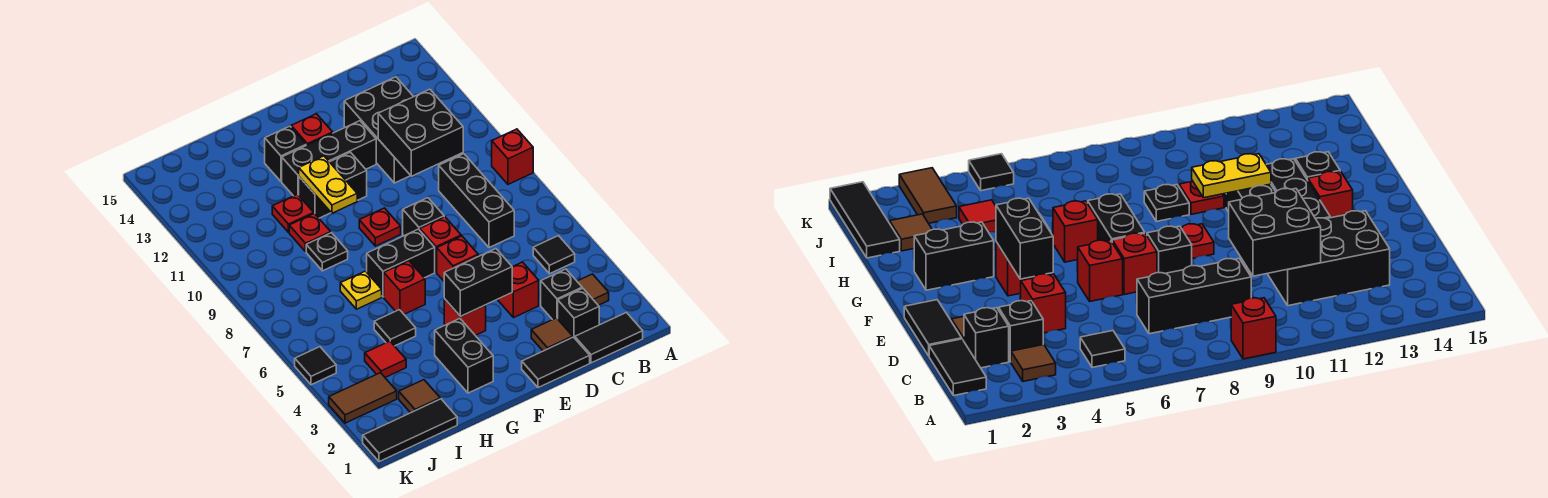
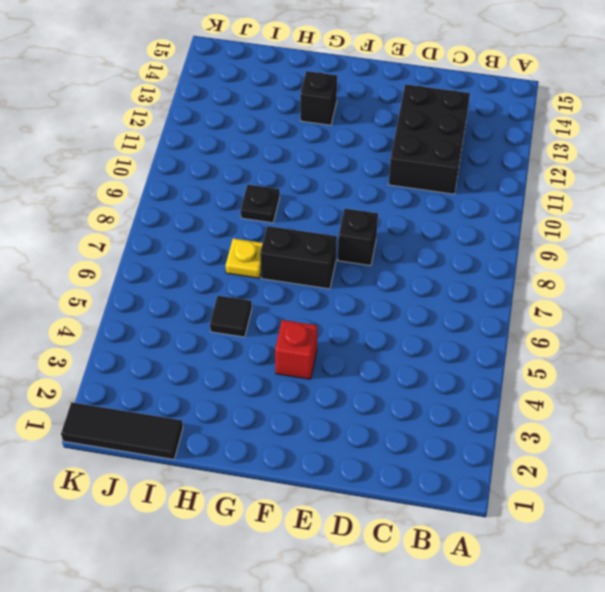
none -> red brick A9 level 1
none -> black tile B1:C1 level 1
none -> brown tile B3 level 1
none -> black tile B5 level 1

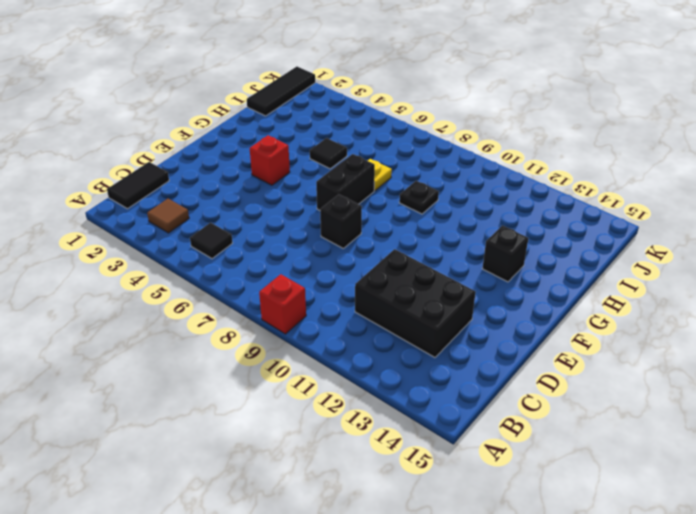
none -> black brick C2 level 1
none -> black brick C3 level 1
none -> black brick C7:C9 level 1
none -> black tile D1:E1 level 1

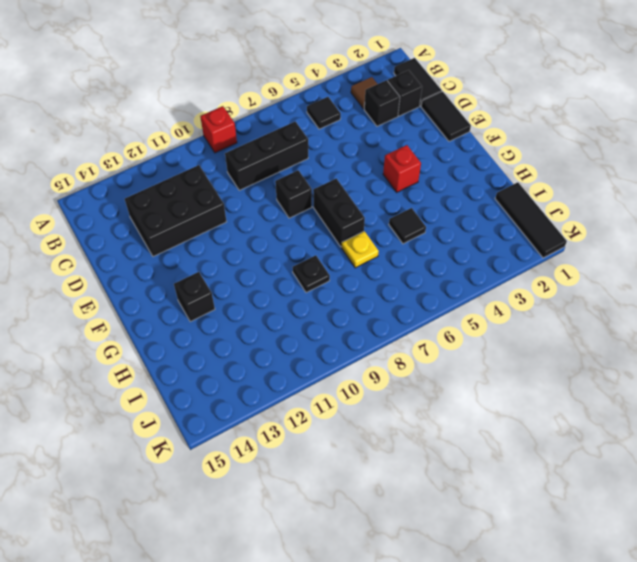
none -> brown tile D2 level 1
none -> red brick D4 level 1
none -> red brick E6 level 1
none -> red brick E7 level 1

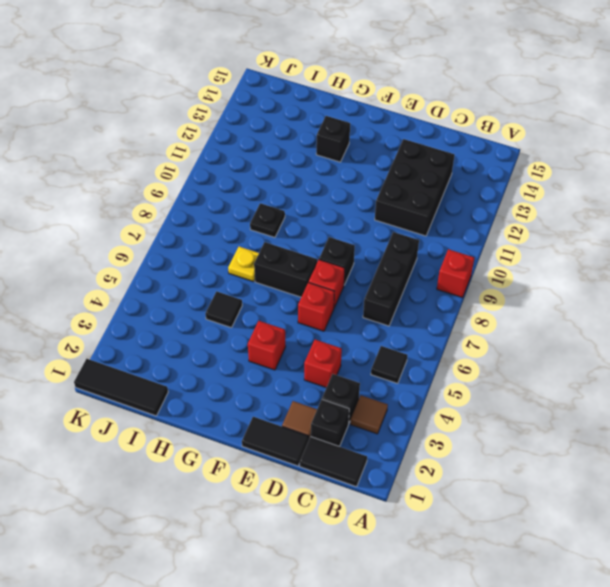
none -> black brick E12:G12 level 1
none -> red plate F9 level 1
none -> black brick F11:G11 level 1
none -> red brick F13 level 1

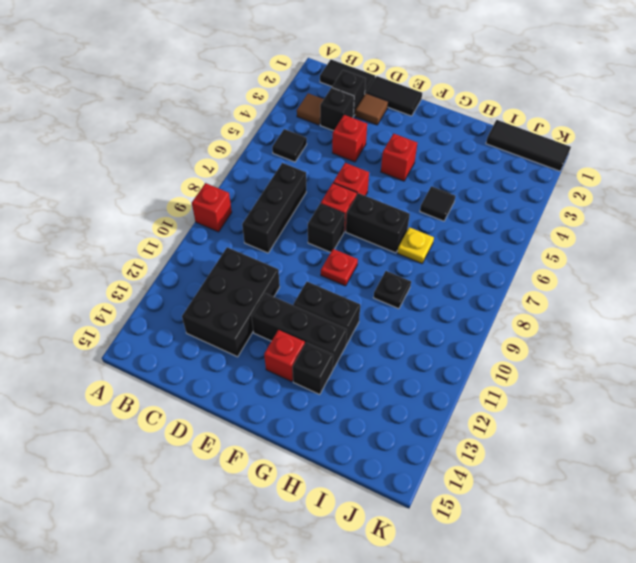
none -> black brick G2:G3 level 1
none -> red brick G6 level 1
none -> red plate H10 level 1
none -> red plate H11 level 1

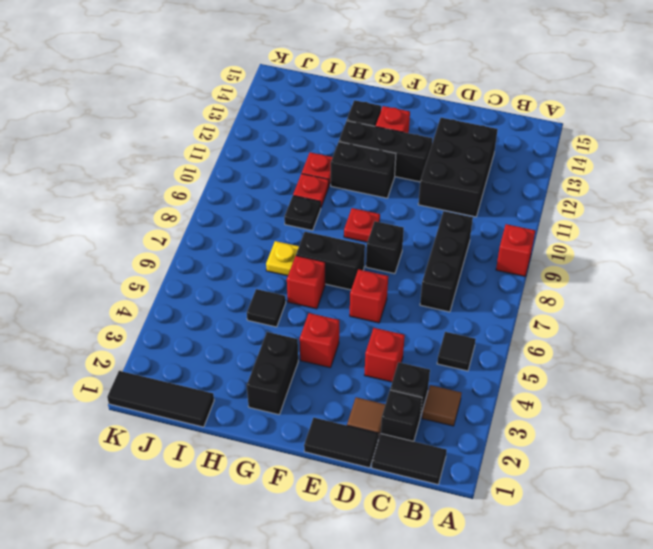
none -> red brick E7 level 1
none -> brown tile I2 level 1
none -> red tile I4 level 1
none -> brown tile J3:K3 level 1

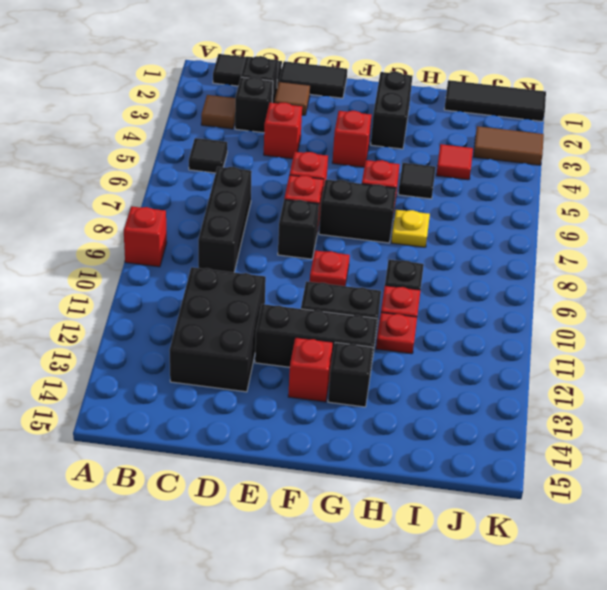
none -> brown tile I2 level 1
none -> black tile K5 level 1
none -> black brick C10:D11 level 2
none -> black brick E4:F4 level 2

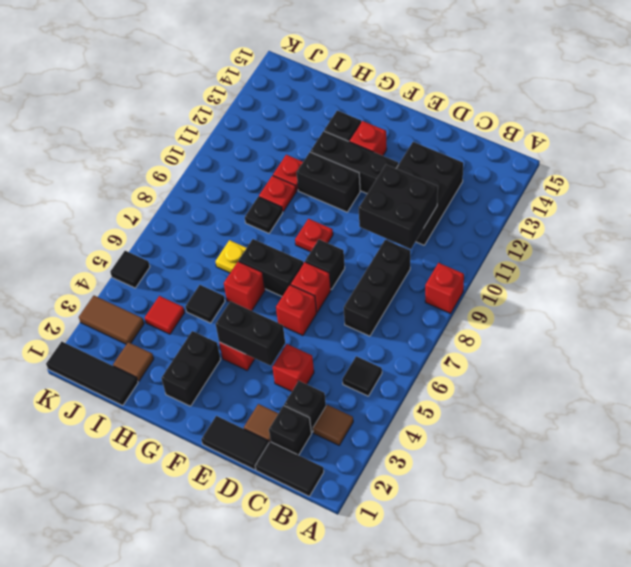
none -> yellow plate G10:G11 level 2

